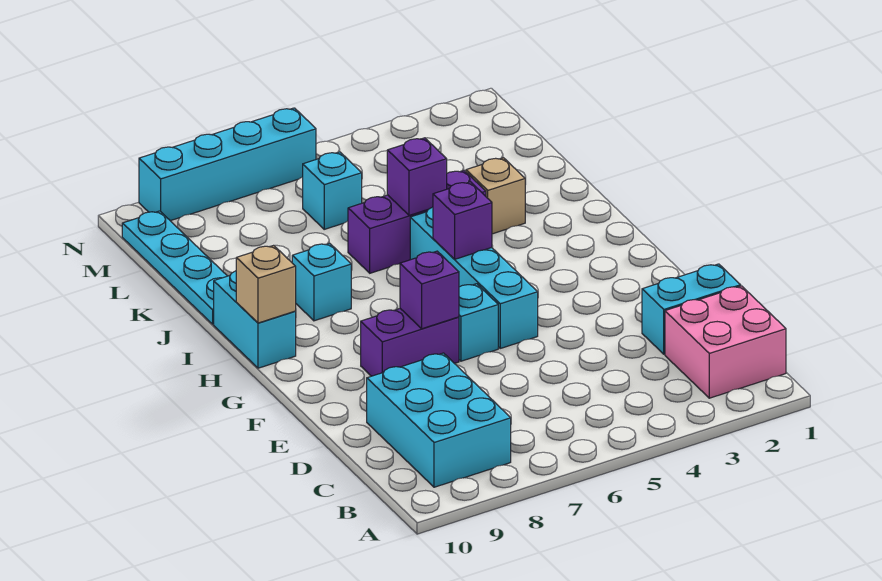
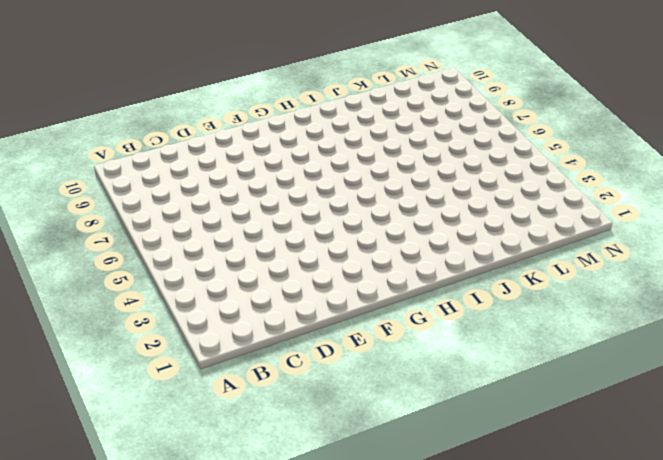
none -> pink brick B1:C2 level 1
none -> cyan brick B8:D9 level 1
none -> cyan brick D1:D2 level 1

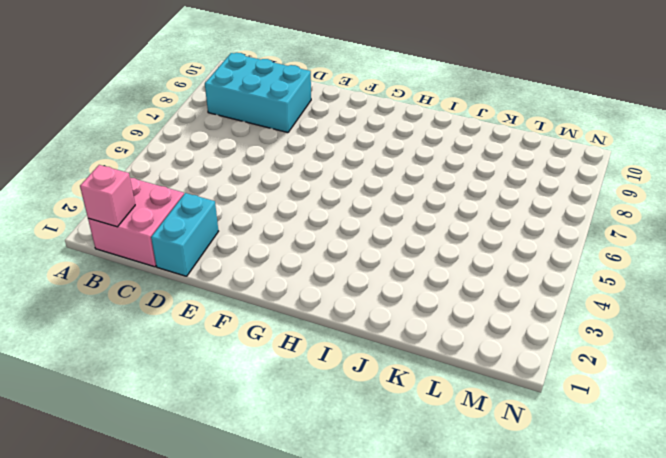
pink brick B1 level 2 -> none
none -> cyan brick F5:I5 level 1
none -> cyan brick F6 level 1
none -> purple brick F7:F8 level 1

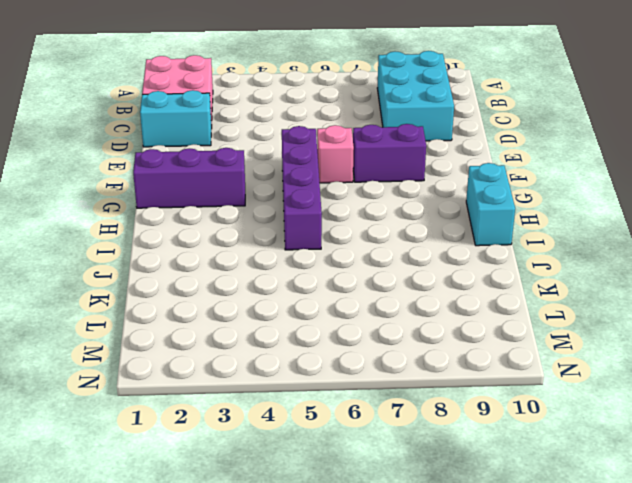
purple brick F5:I5 level 1 -> cyan brick F5:I5 level 1
pink brick F6 level 1 -> cyan brick F6 level 1
purple brick G1:G3 level 1 -> purple brick J4:J6 level 1
none -> cyan brick I8 level 1
none -> tan brick J3 level 1
none -> cyan plate J10:M10 level 1

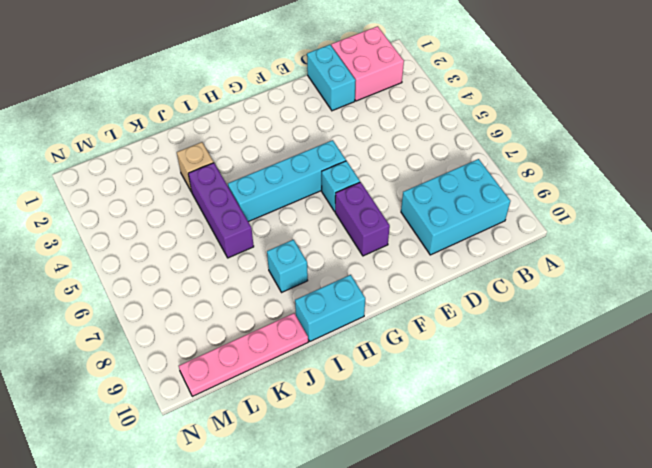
pink plate J10:M10 level 1 -> cyan plate J10:M10 level 1
none -> cyan brick L6 level 1
none -> cyan brick N6:N9 level 1
none -> purple brick F7 level 2

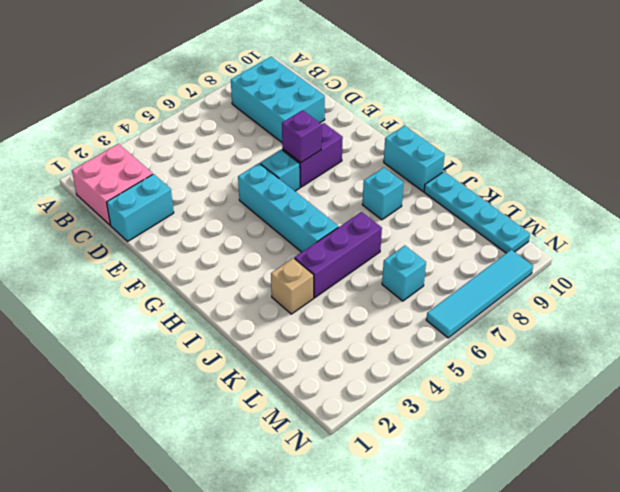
cyan tile N6:N9 level 1 -> cyan brick N6:N9 level 1
none -> purple brick H5 level 2
none -> tan brick H10 level 2
none -> purple brick J5 level 2

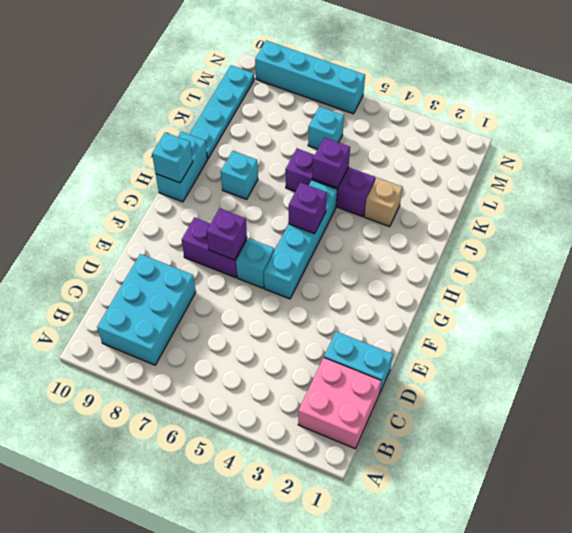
cyan brick H10 level 2 -> tan brick H10 level 2

